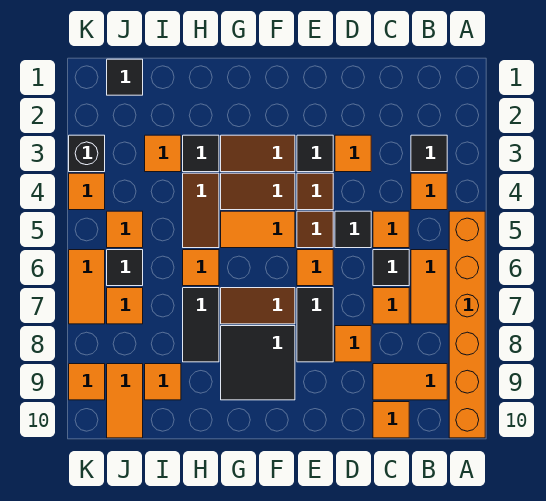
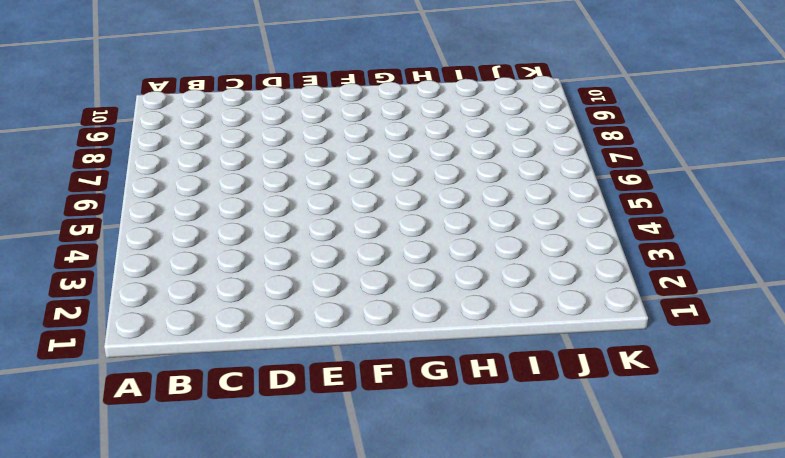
none -> orange brick A5:A10 level 1
none -> black tile B3 level 1
none -> orange tile B4 level 1
none -> orange tile B6:B7 level 1

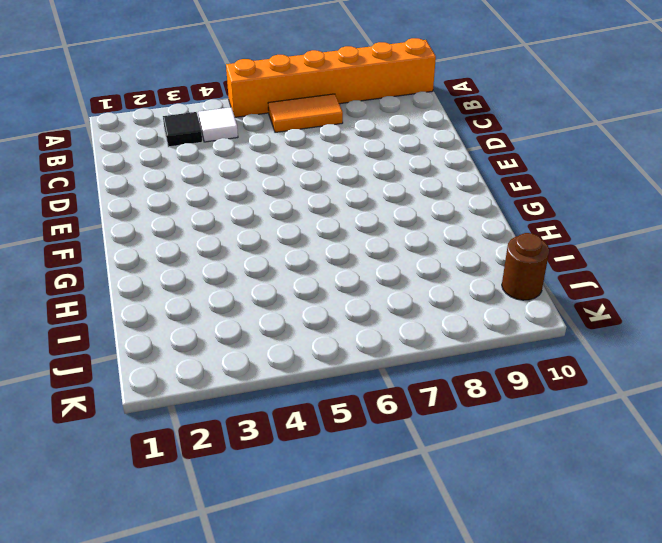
white tile B4 level 1 -> orange tile B4 level 1
brown round brick J10 level 1 -> orange tile J9:J10 level 1
none -> orange tile B9:C9 level 1
none -> orange tile C5 level 1
none -> black tile C6 level 1
none -> orange tile C7 level 1

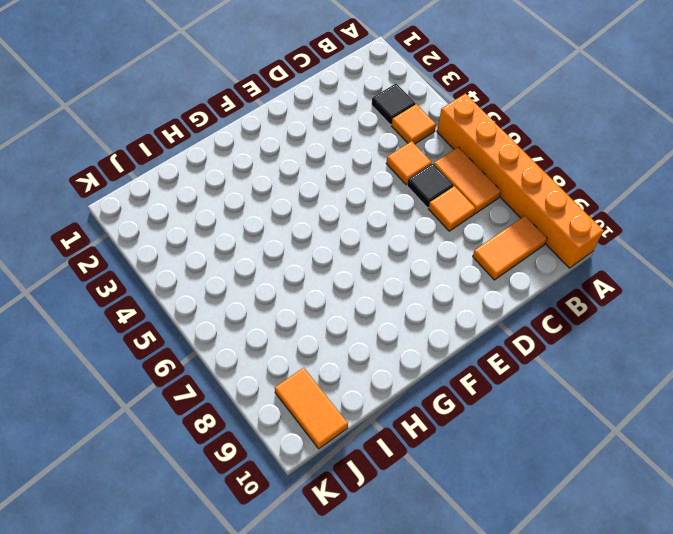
none -> orange tile C10 level 1
none -> orange tile D3 level 1
none -> black tile D5 level 1
none -> orange tile D8 level 1

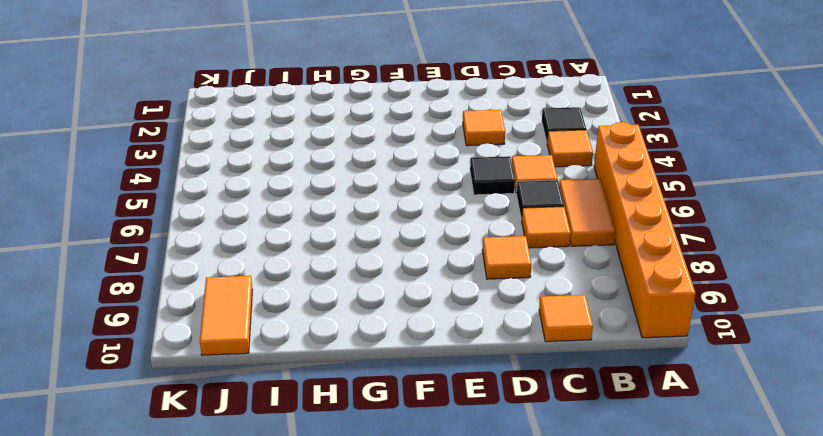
none -> orange tile B9:C9 level 1
none -> black tile E3 level 1
none -> brown tile E4 level 1
none -> brown tile E5 level 1

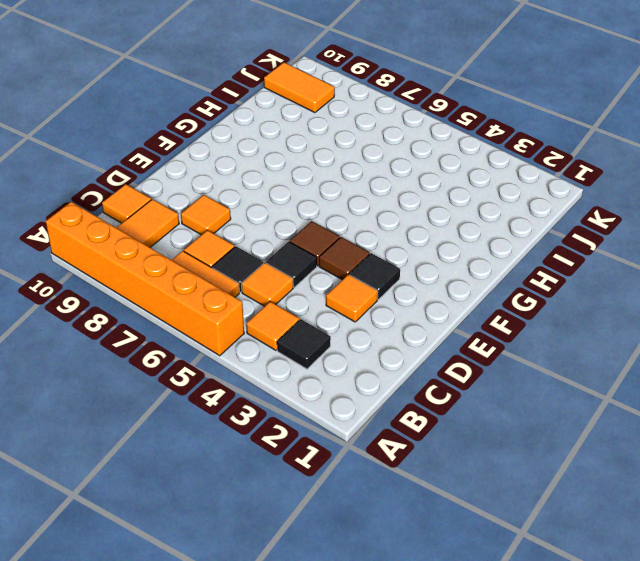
none -> orange tile E6 level 1
none -> black tile E7:E8 level 1
none -> brown tile F3:G3 level 1
none -> brown tile F4:G4 level 1

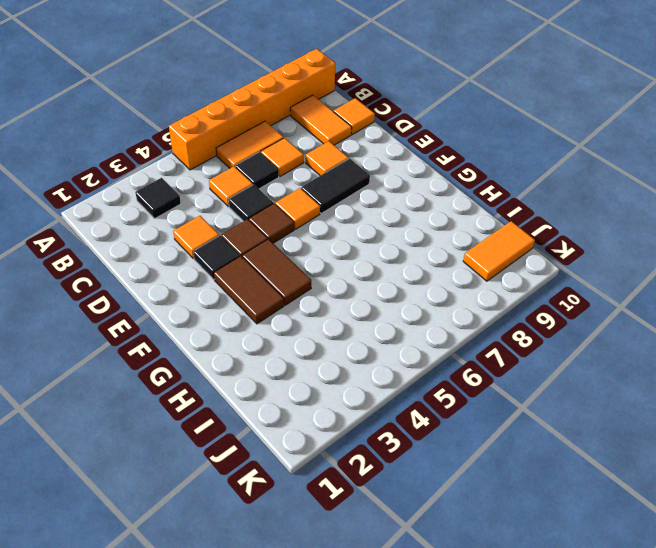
none -> orange tile B4 level 1
none -> orange tile F5:G5 level 1
none -> brown tile F7:G7 level 1
none -> black tile F8:G9 level 1

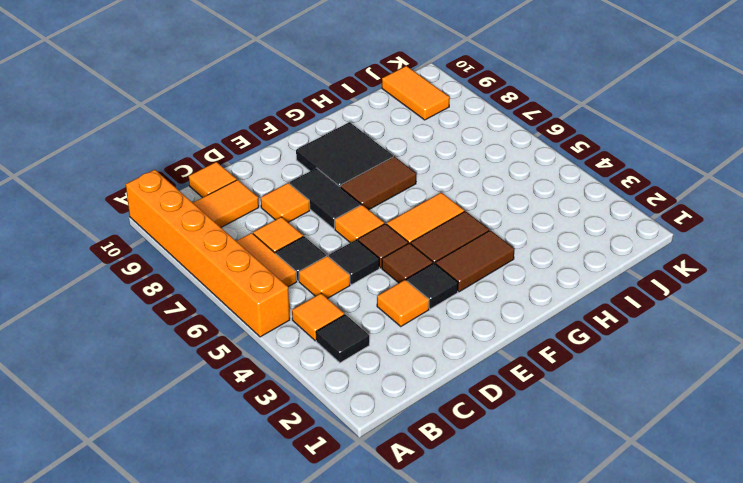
none -> black tile H3 level 1
none -> brown tile H4:H5 level 1
none -> orange tile H6 level 1
none -> black tile H7:H8 level 1

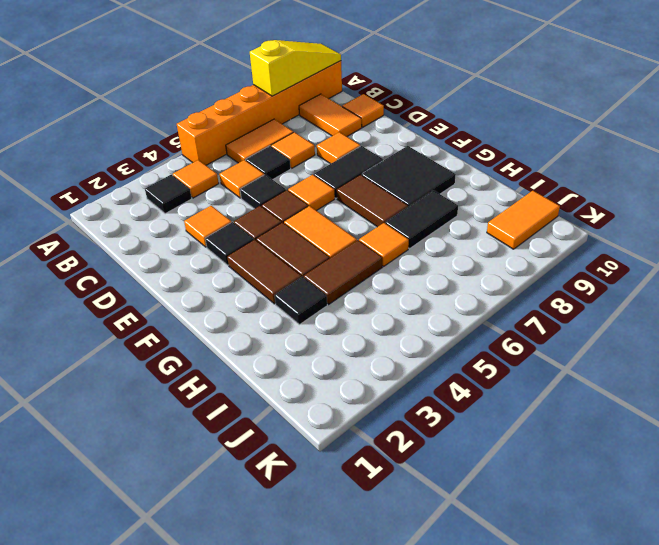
yellow slope A8:A10 level 2 top 8 -> none
none -> orange tile I3 level 1
none -> orange tile I9 level 1
none -> black tile J1 level 1
none -> orange tile J5 level 1

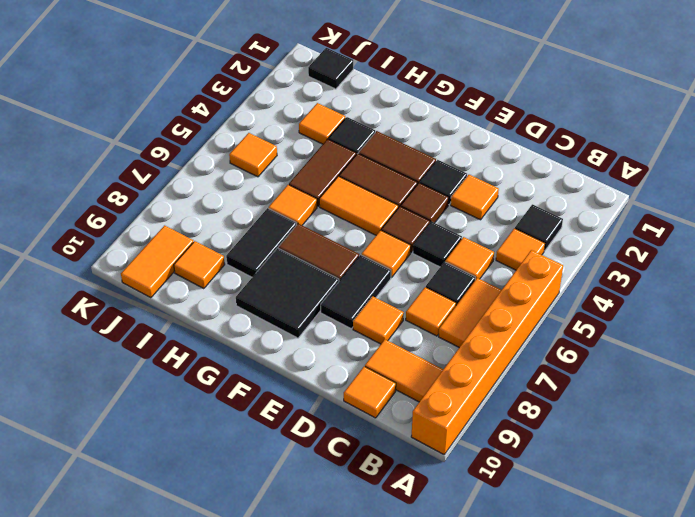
none -> black tile J6 level 1
none -> orange tile J7 level 1
none -> black brick K3 level 1
none -> orange tile K4 level 1

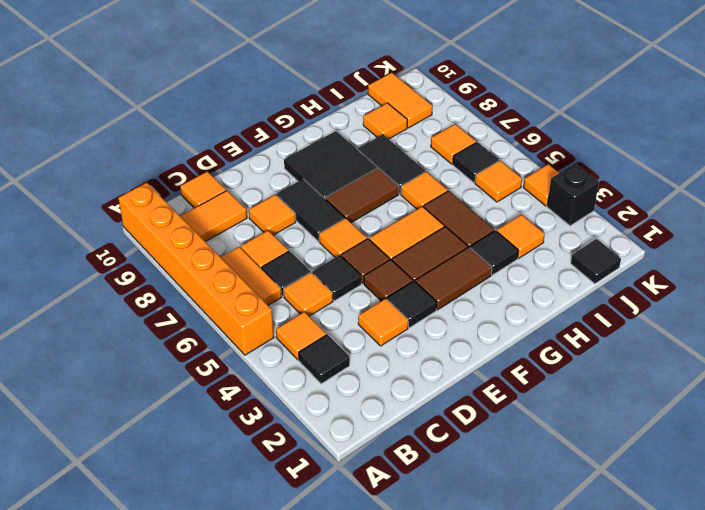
none -> orange tile K6:K7 level 1
none -> orange tile K9 level 1

